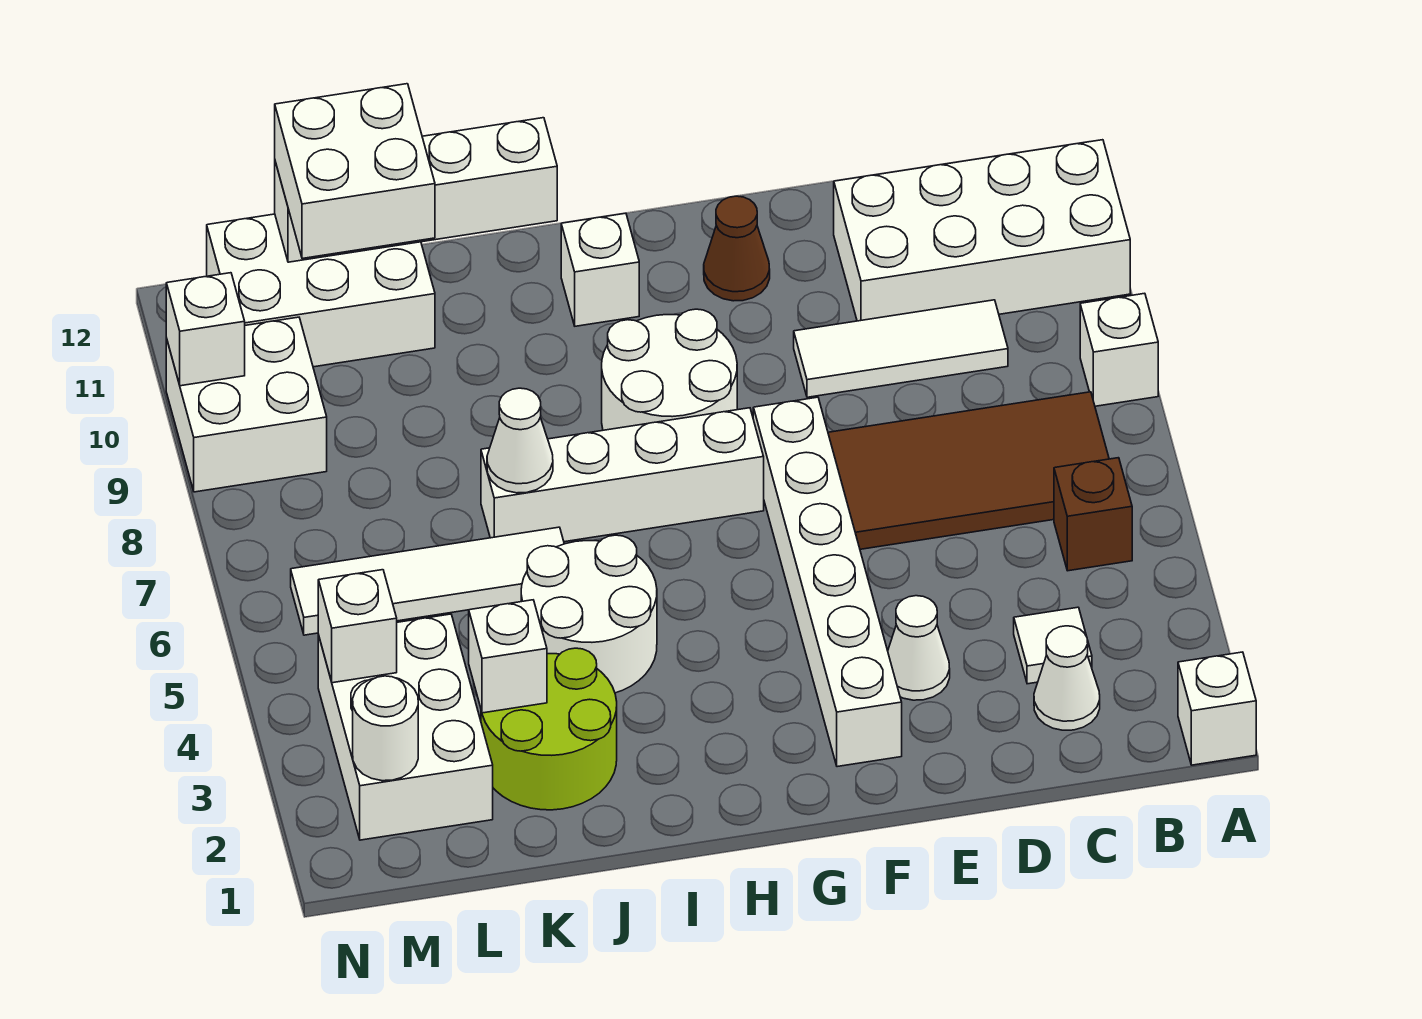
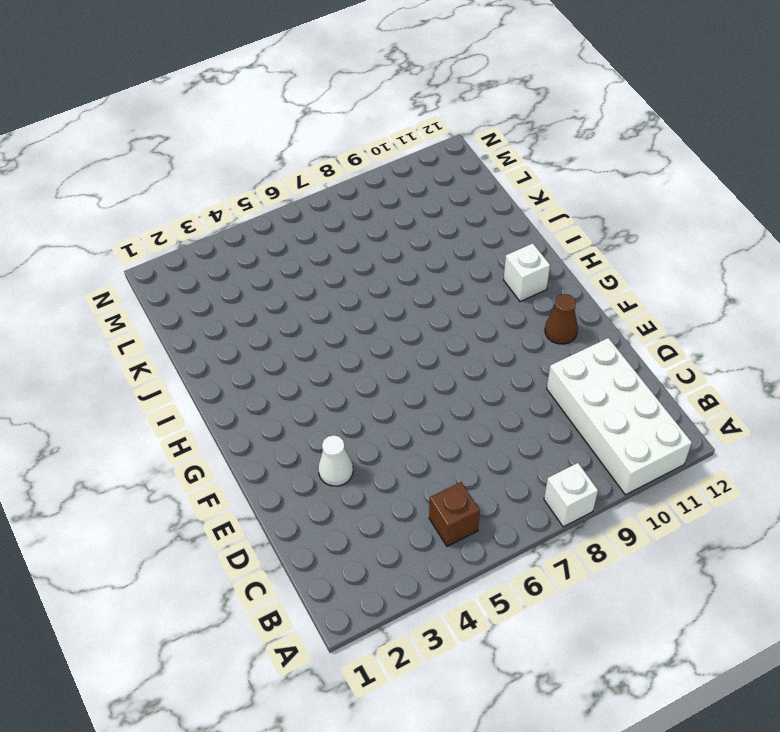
none -> white brick A1 level 1
none -> brown tile B6:E7 level 1
none -> white cone C2 level 1

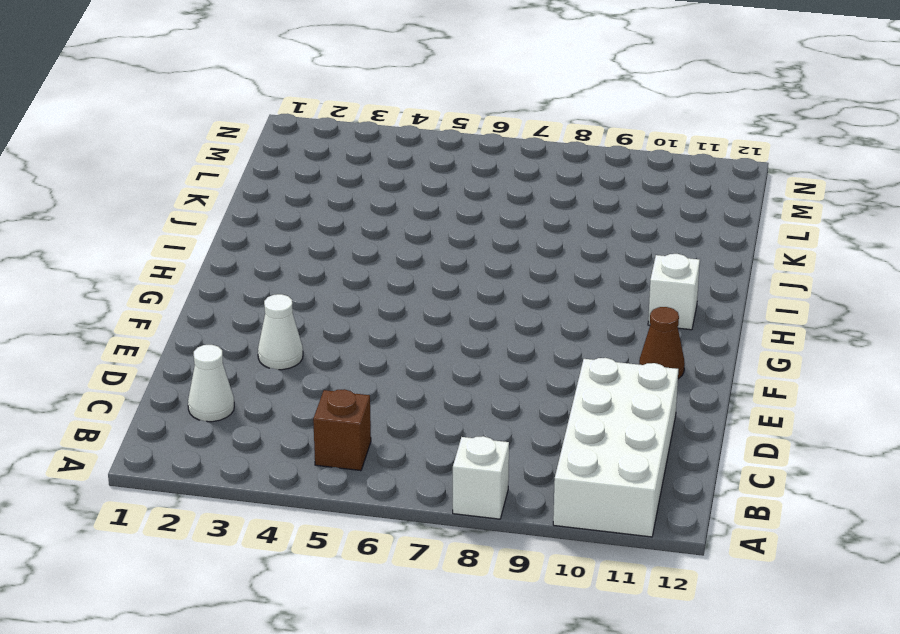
none -> white brick A1 level 1
none -> brown tile B6:E7 level 1
none -> white tile C3 level 1

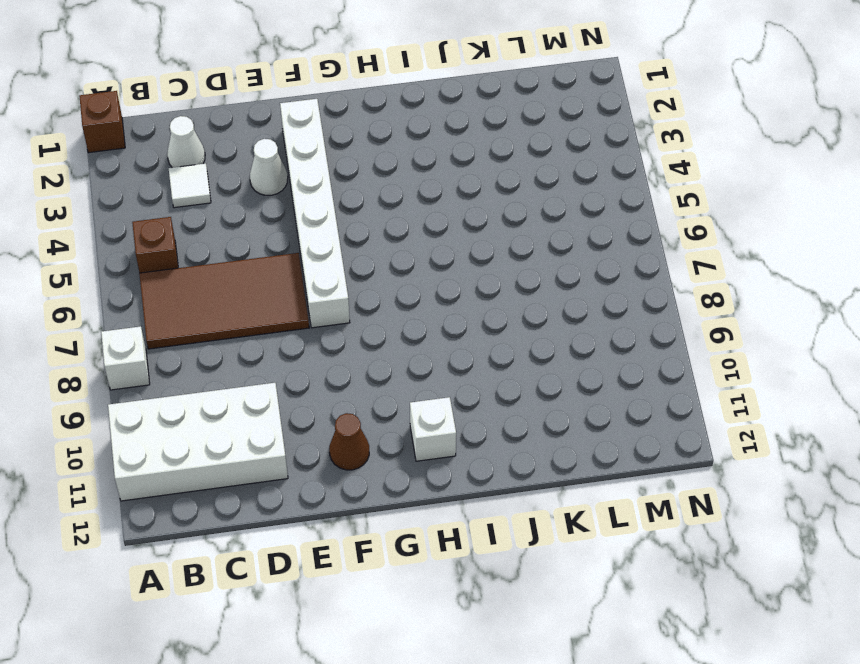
brown brick A1 level 1 -> white brick A1 level 1
none -> white tile C9:E9 level 1
none -> white brick G7:J7 level 1
none -> white round brick G8:H9 level 1

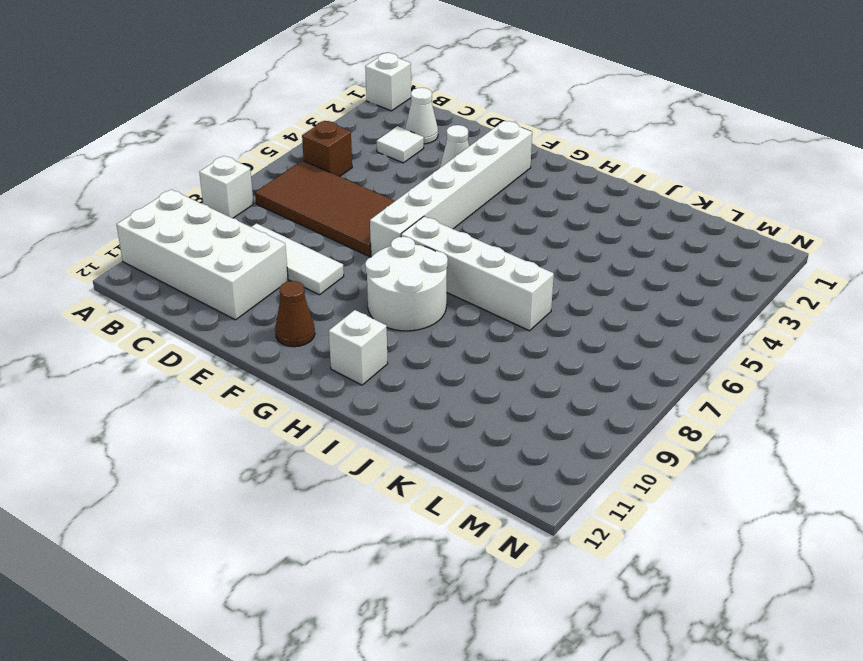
none -> white round brick I4:J5 level 1
none -> lime round brick J2:K3 level 1
none -> white tile J6:M6 level 1

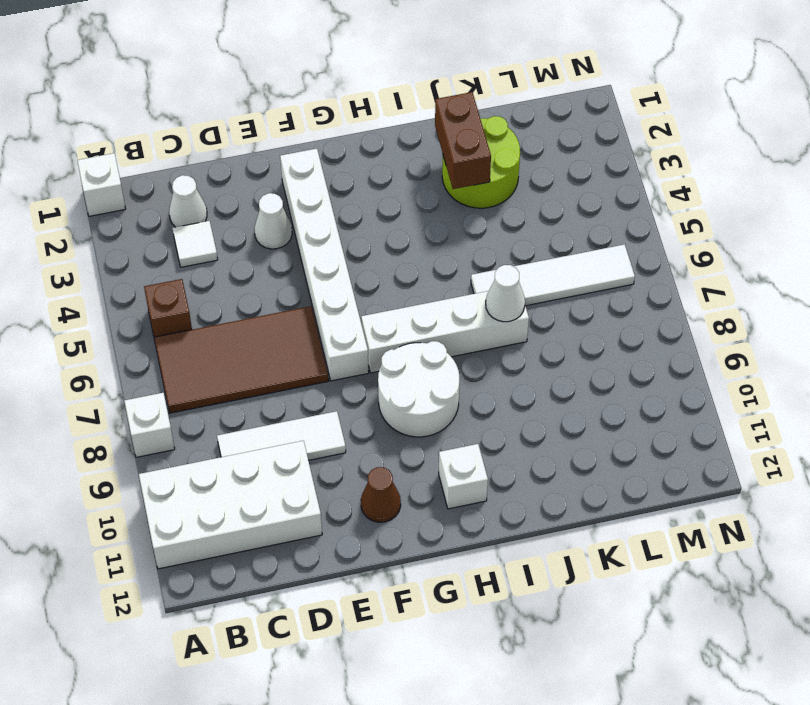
brown brick J2:J3 level 2 -> none
none -> white round brick I4:J5 level 1
none -> white brick K11:M12 level 1
none -> white brick L2:M4 level 1

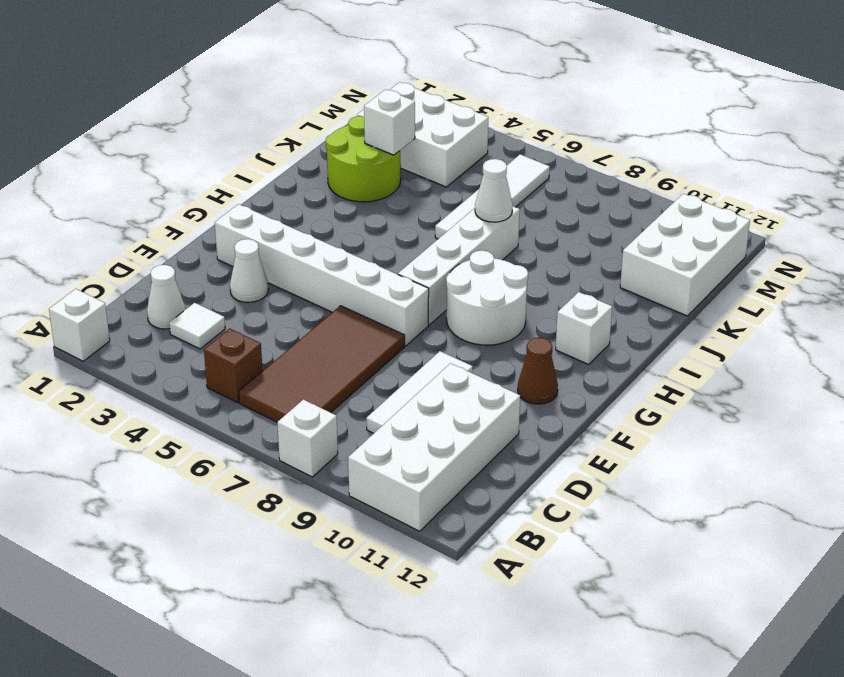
none -> white round brick I4:J5 level 1
none -> white brick M9:N10 level 1
none -> white brick I12:L12 level 2

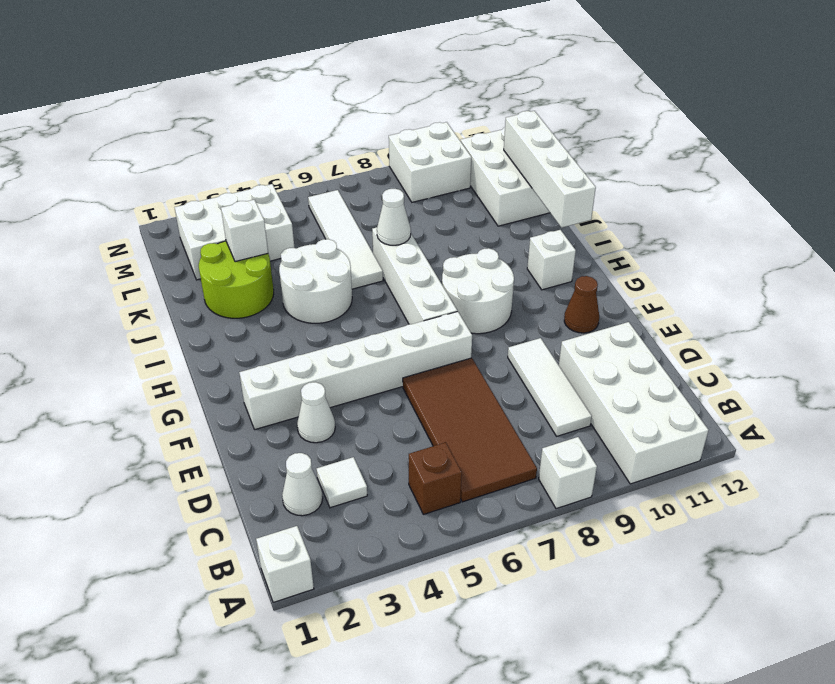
none -> white round brick M2 level 2
none -> white brick M4 level 2
none -> white brick N10 level 2

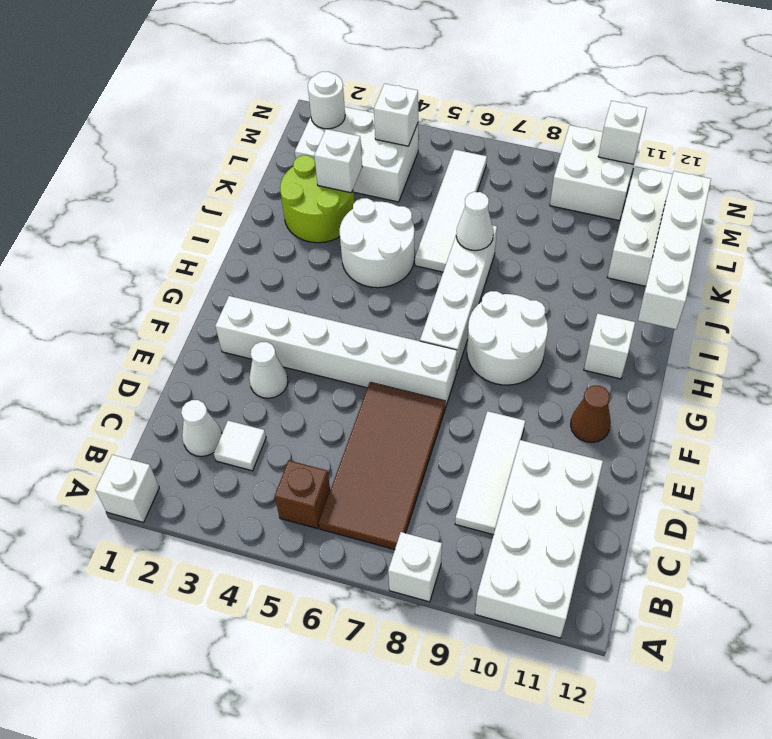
none -> white brick K11:L12 level 3

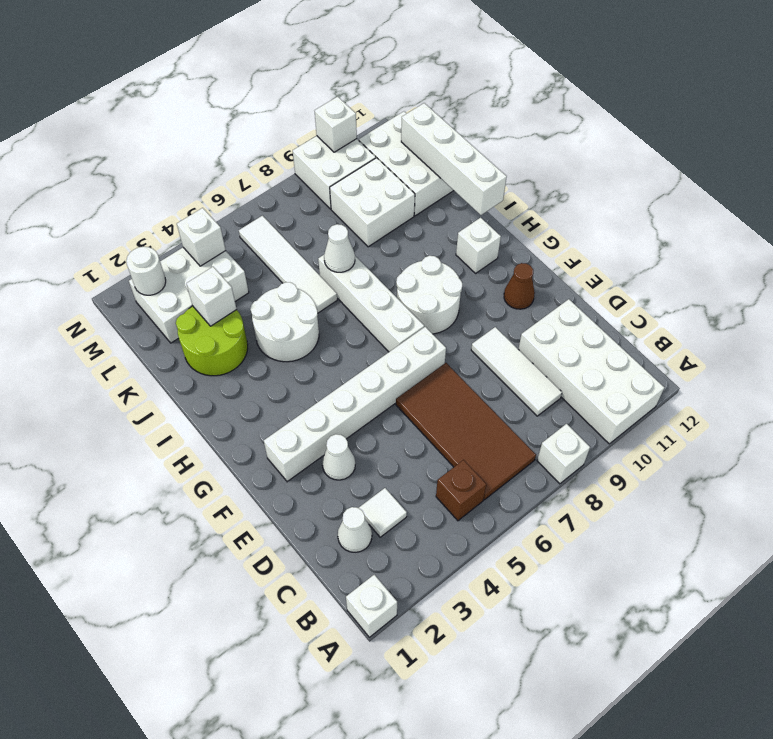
white brick K9:L10 level 1 -> white brick K11:L12 level 3

